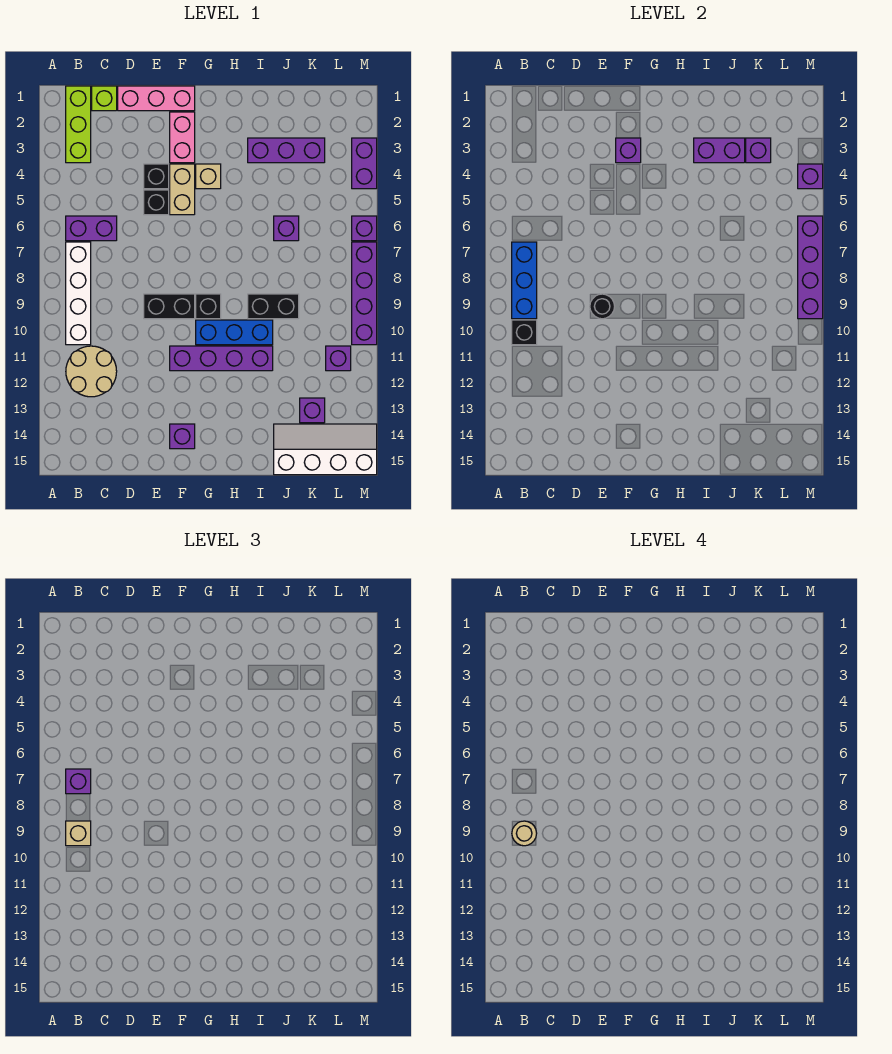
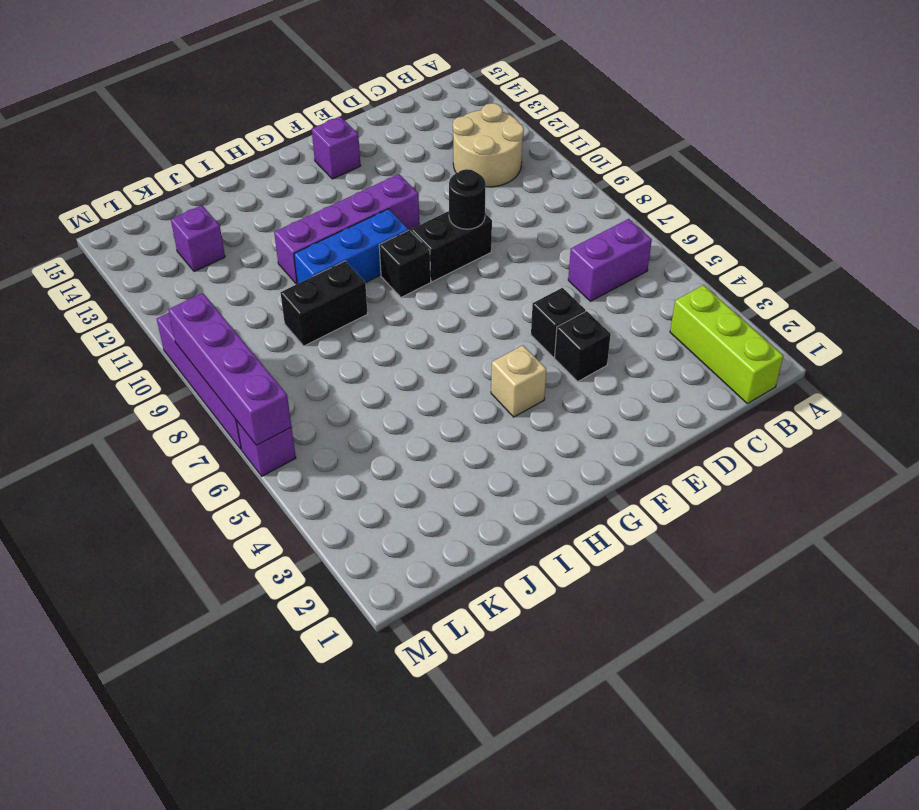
none -> white brick B7:B10 level 1
none -> lime brick C1 level 1
none -> pink brick D1:F1 level 1
none -> pink brick F2:F3 level 1

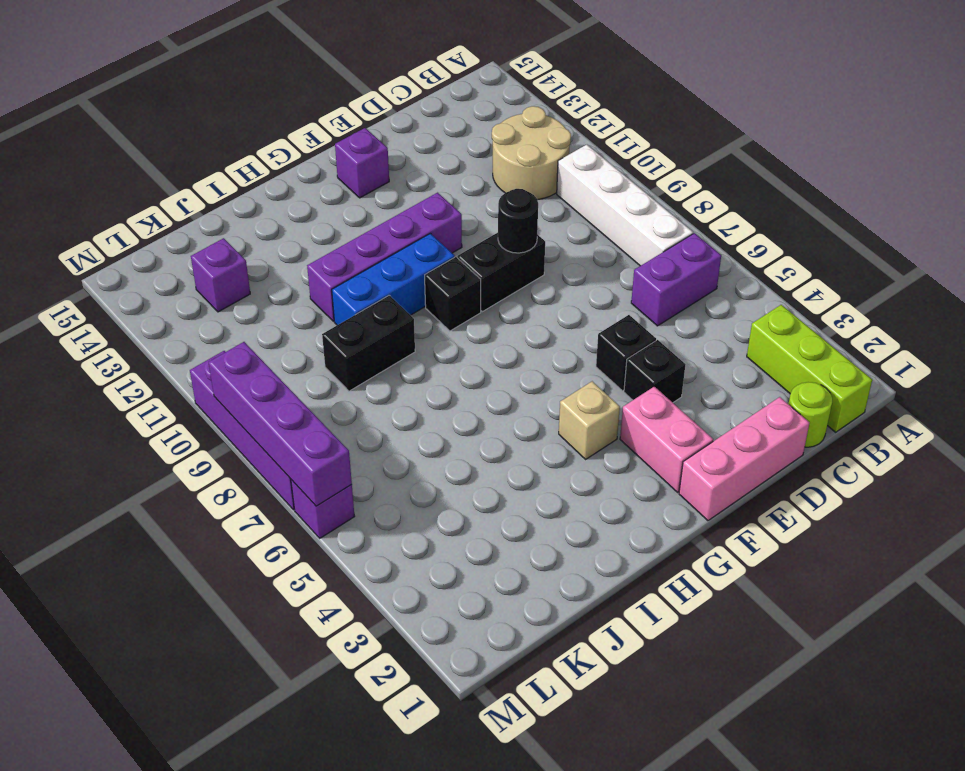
lime round brick C1 level 1 -> lime brick C1 level 1
none -> tan brick F4:F5 level 1
none -> purple brick I3:K3 level 1
none -> purple brick J6 level 1
none -> white slope J14:M15 level 1 top 15

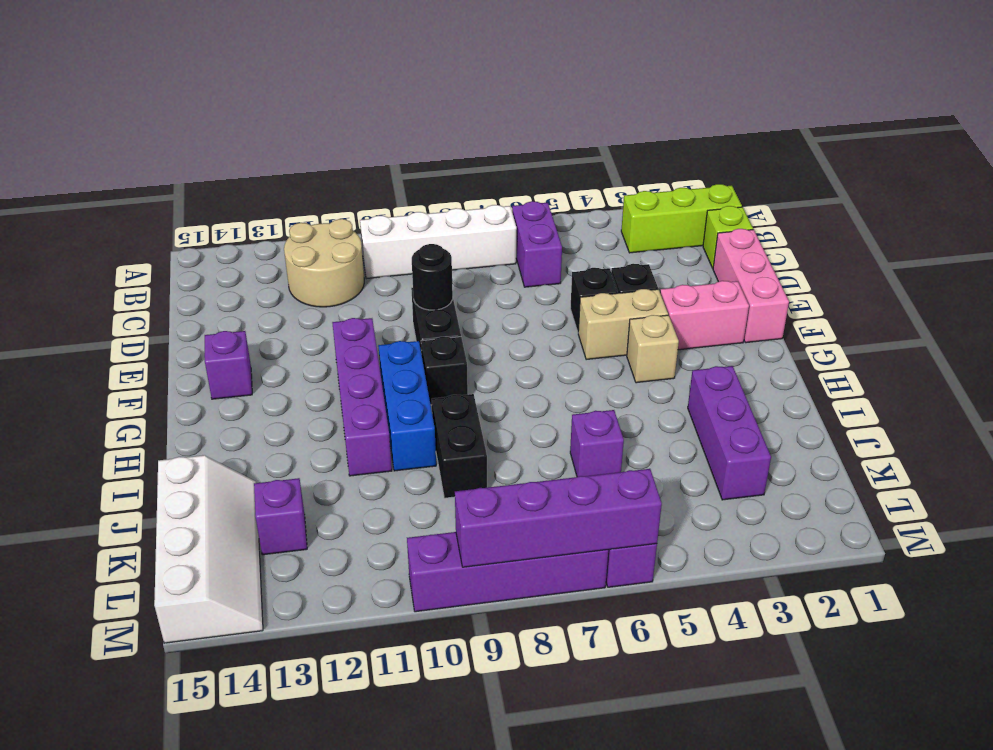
none -> purple brick L11 level 1
none -> purple brick M3:M4 level 1
none -> blue brick B7:B9 level 2
none -> black brick B10 level 2

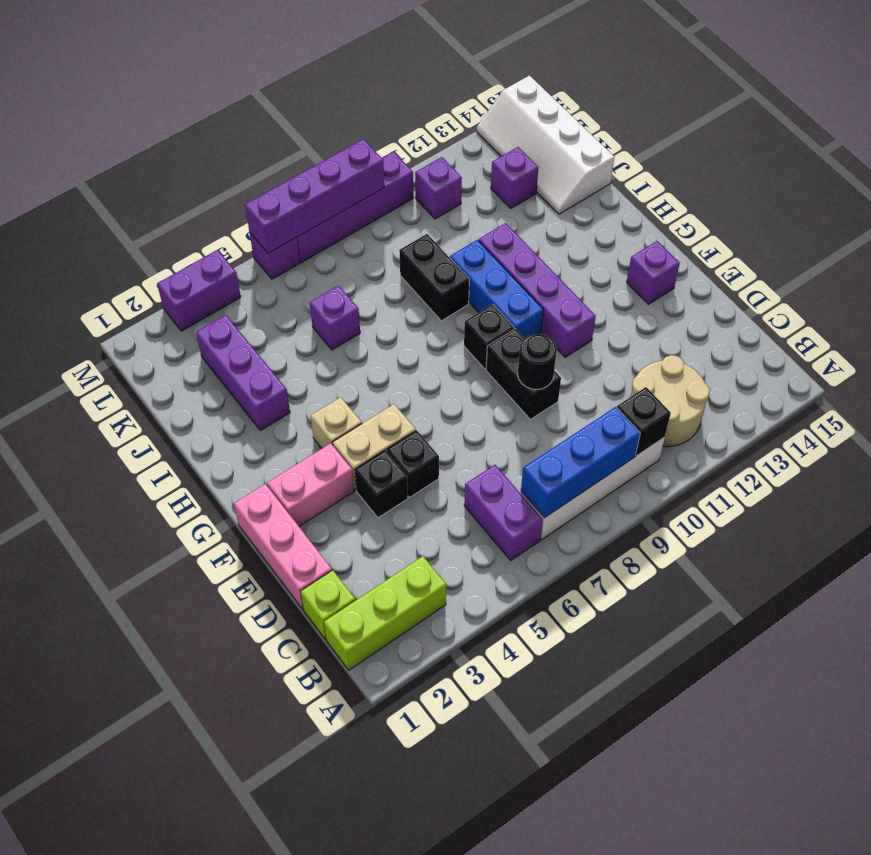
none -> purple brick F3 level 2
none -> purple brick I3:J3 level 2
none -> purple brick K3 level 2
none -> purple brick M4 level 2

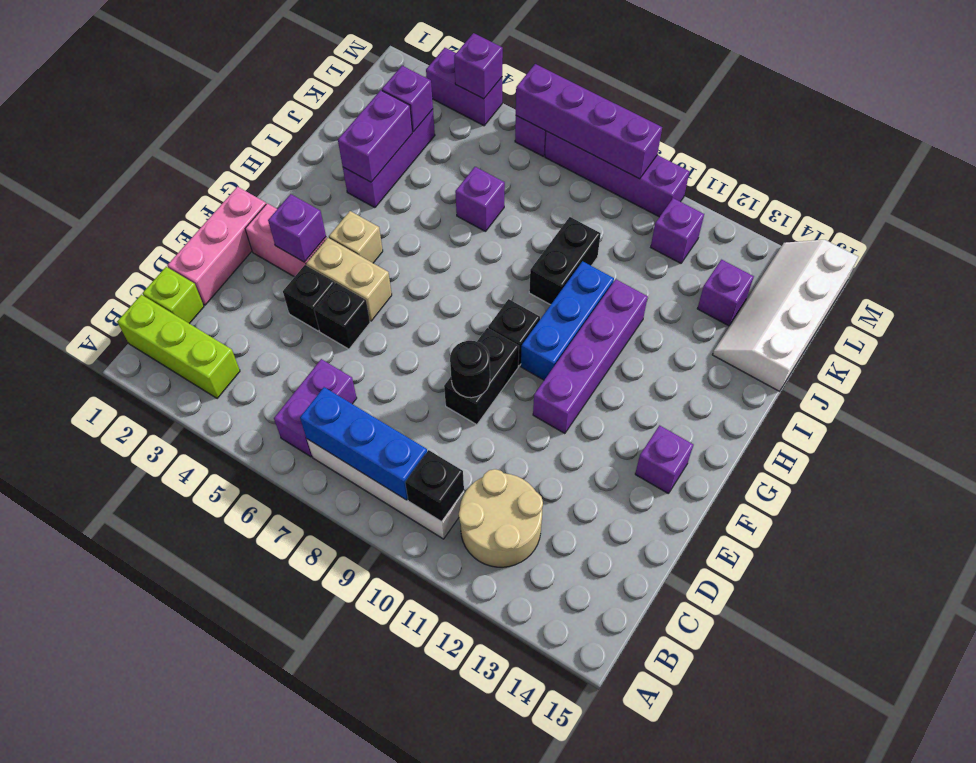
none -> purple brick B7 level 3
none -> tan brick B9 level 3
none -> tan round brick B9 level 4

